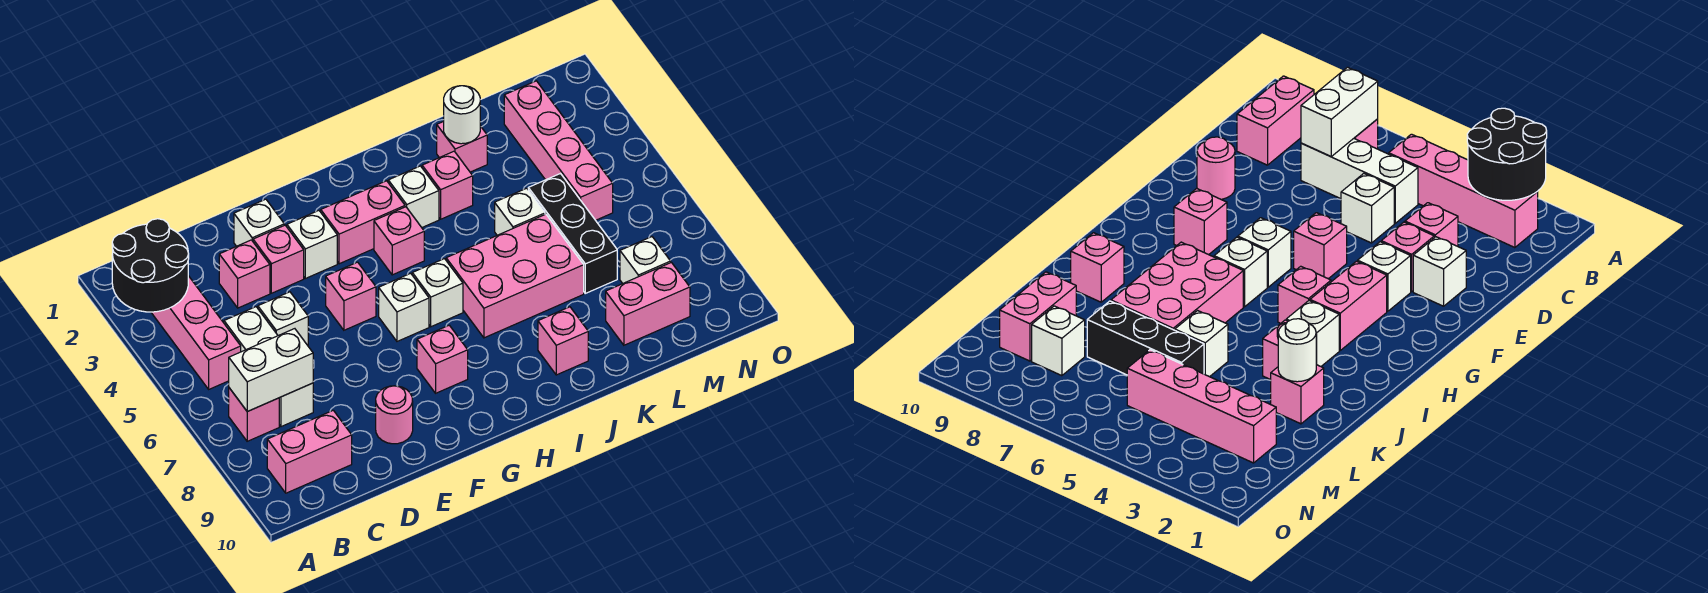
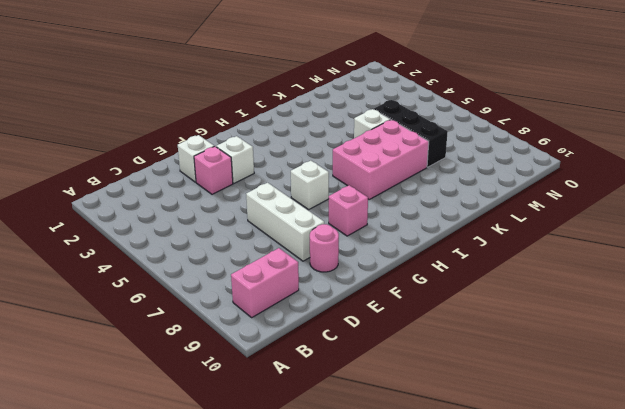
white brick E6:E8 level 1 -> white brick C5:C7 level 1
none -> pink brick B2:B5 level 1
none -> pink brick B7 level 1
none -> pink brick D3 level 1

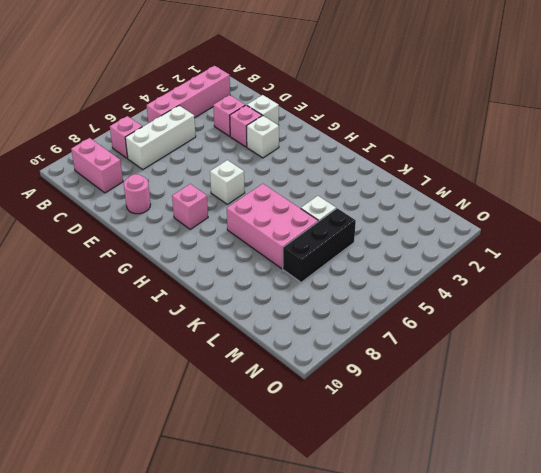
none -> white brick D5 level 1
none -> pink brick F5 level 1
none -> pink brick G3:H3 level 1

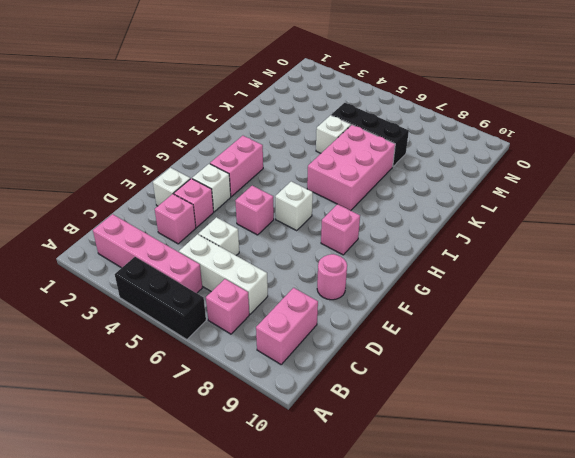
black brick A4:A6 level 1 -> none
none -> pink brick H4 level 1
none -> white brick H6 level 1
none -> white brick I3 level 1

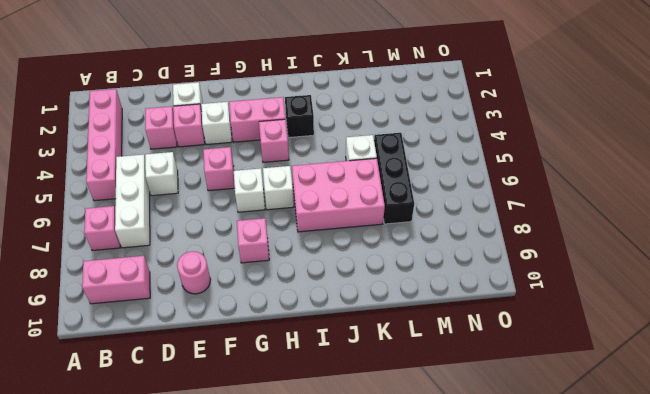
black brick I3 level 1 -> white brick I3 level 1
none -> pink brick J3 level 1
none -> pink brick J9 level 1
none -> pink brick K2 level 1

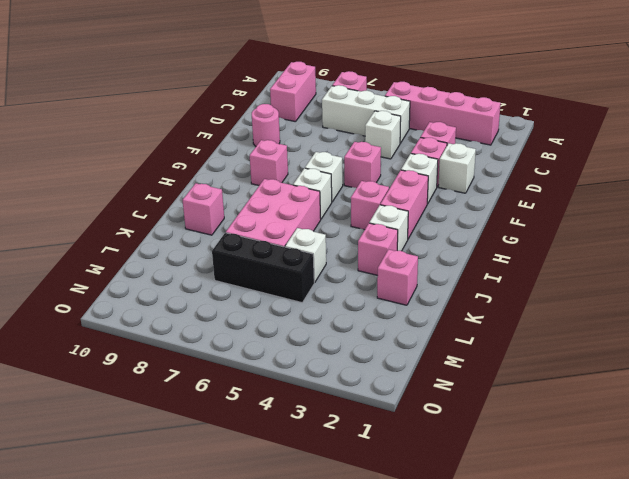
none -> pink brick L9:M9 level 1
none -> pink brick M2:M5 level 1
none -> white brick M8 level 1

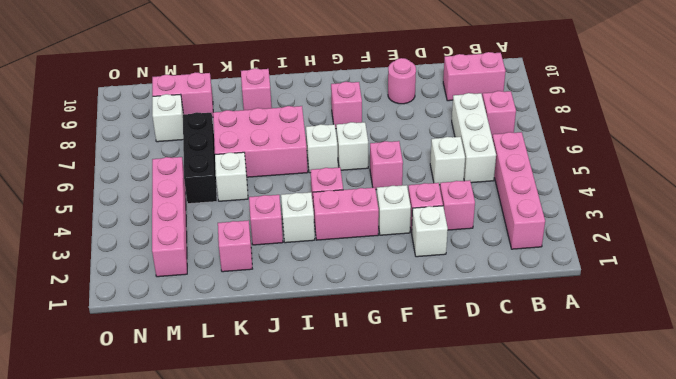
none -> black round brick A2:B3 level 2
none -> white brick B7:C7 level 2
none -> white round brick K2 level 2

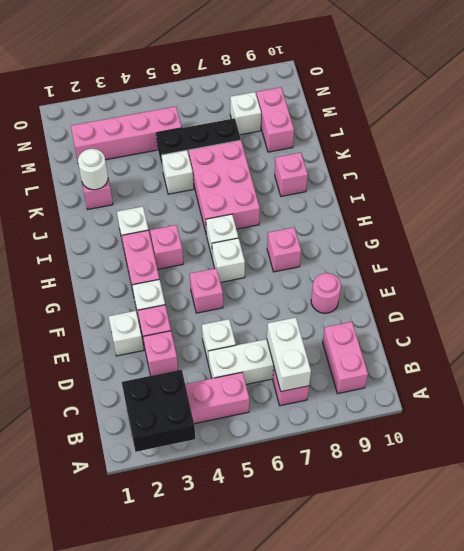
black brick A2:B3 level 2 -> black round brick A2:B3 level 2
none -> pink brick J3 level 1

